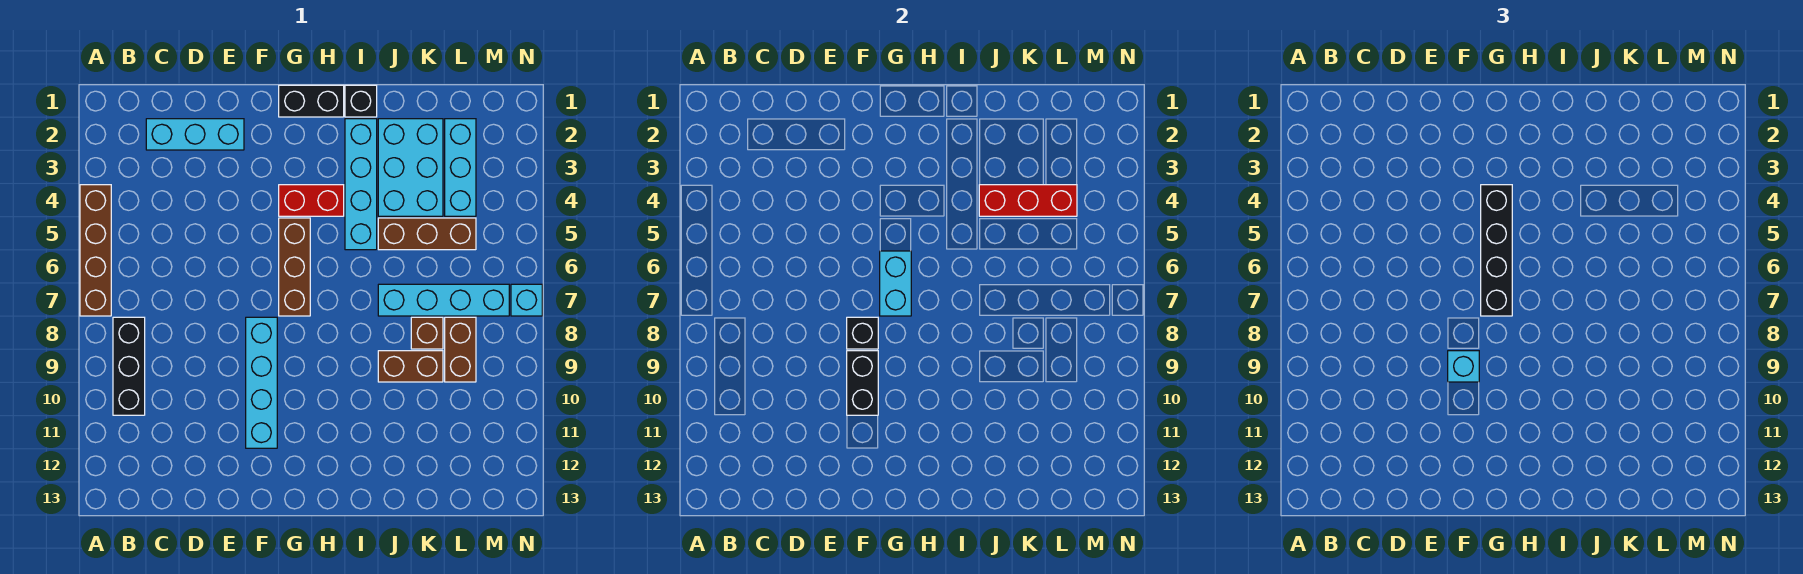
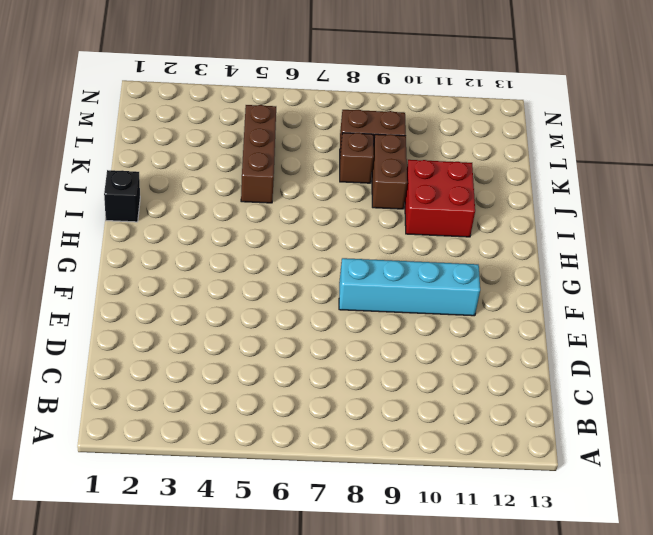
red brick I10:J11 level 1 -> none
none -> brown brick A4:A7 level 1
none -> black brick B8:B10 level 1
none -> cyan brick C2:E2 level 1

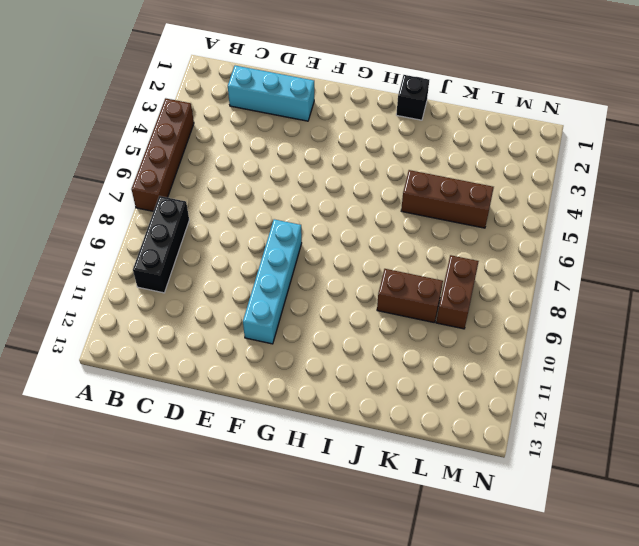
none -> black brick G1:H1 level 1
none -> red brick G4:H4 level 1
none -> brown brick G5:G7 level 1

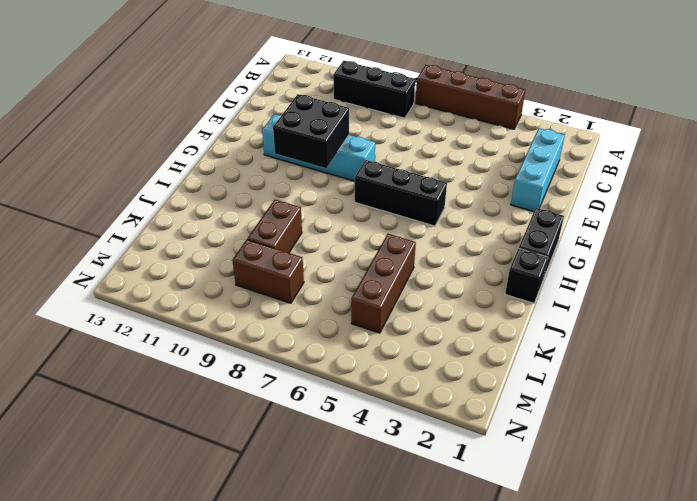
black brick F9:G10 level 2 -> black brick F9:F10 level 2
black brick G5:G7 level 1 -> brown brick G5:G7 level 1
none -> red brick G4:H4 level 1
none -> cyan brick I2:I5 level 1
none -> cyan brick J2:K4 level 1

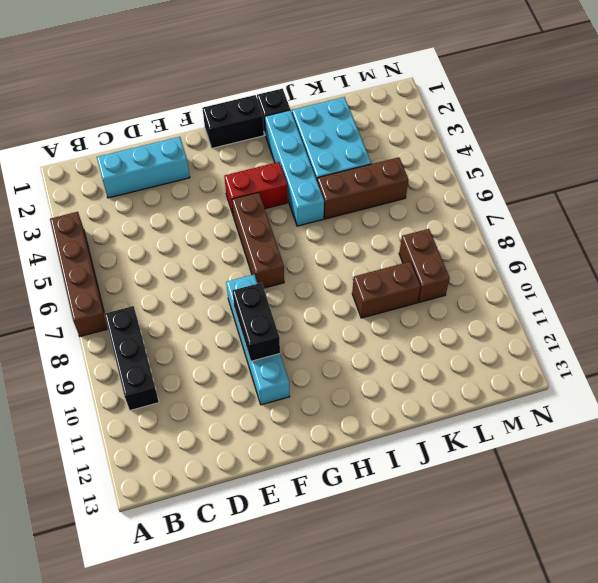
none -> cyan brick J7:M7 level 1
none -> brown brick K8 level 1
none -> cyan brick L2:L4 level 1

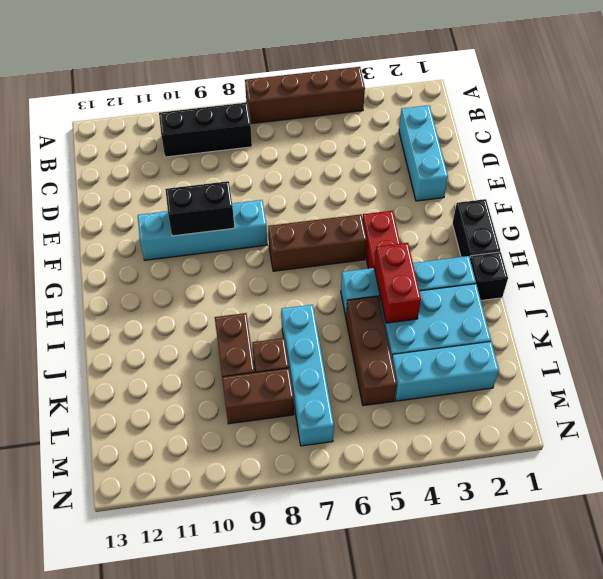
red brick I4:J4 level 2 -> red brick J4:L4 level 2
none -> cyan brick N7 level 1
none -> black brick F8 level 2
none -> cyan brick G6:G7 level 2

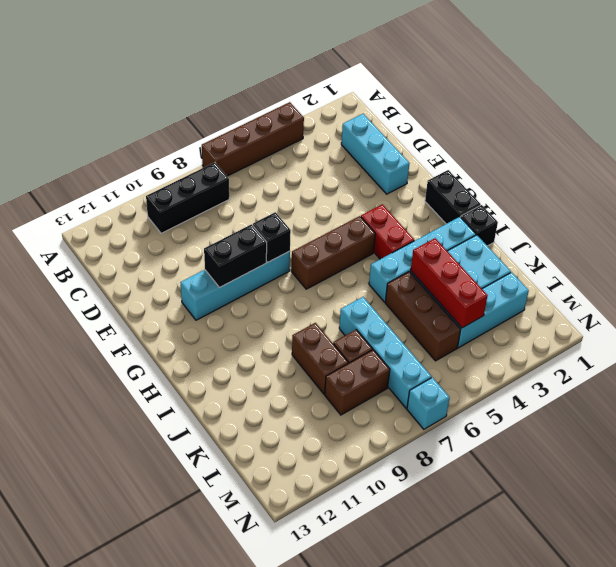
none -> cyan brick G6:G7 level 2
none -> cyan brick F9 level 3
none -> black brick G4:G7 level 3

